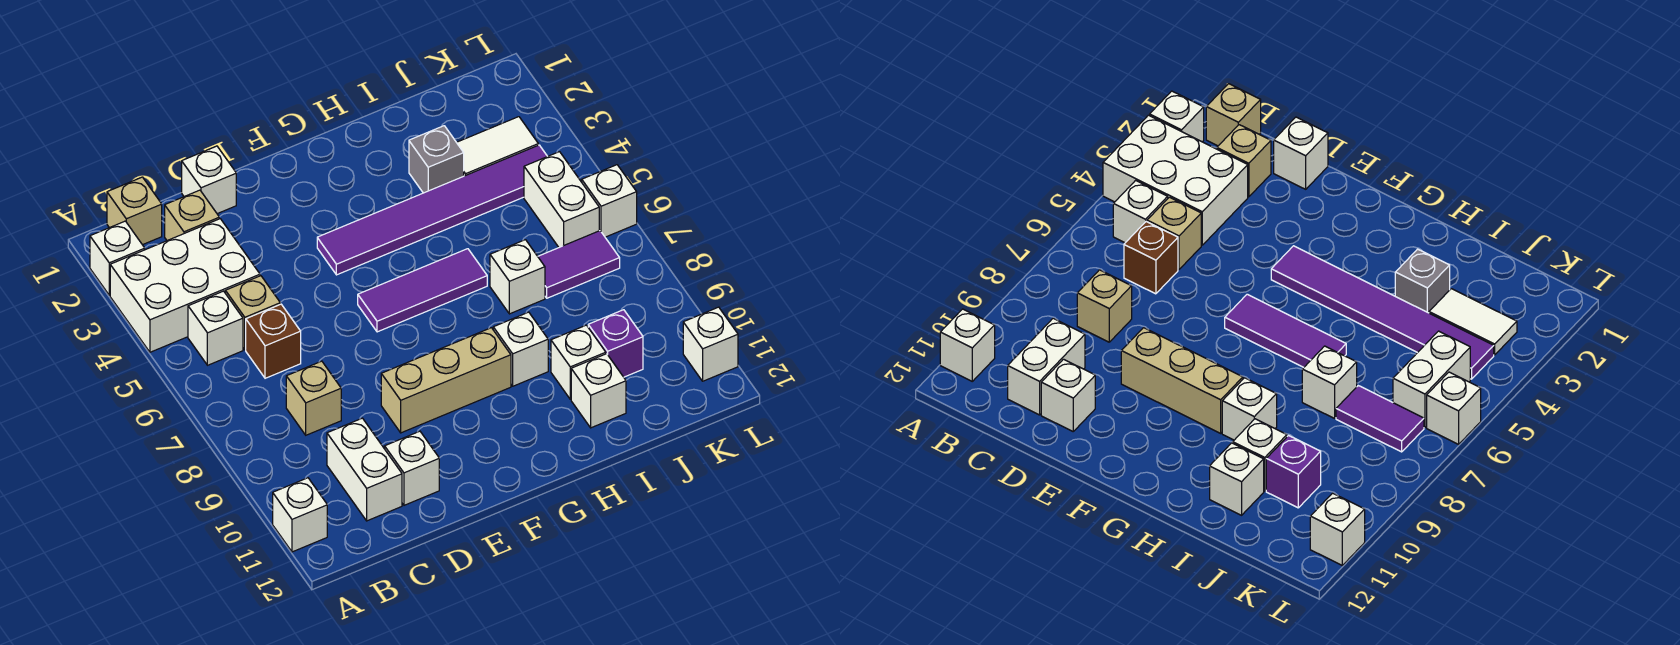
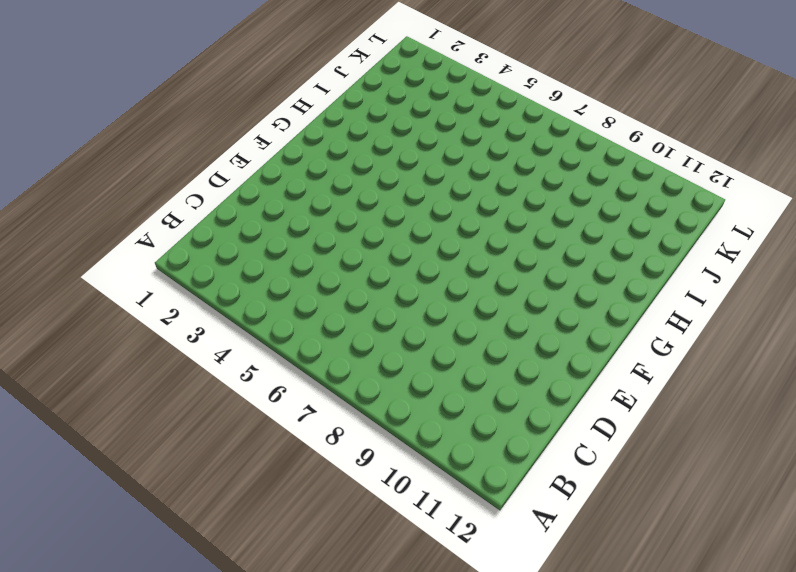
none -> white brick A2 level 1
none -> white brick A3:C4 level 1
none -> white brick A11 level 1

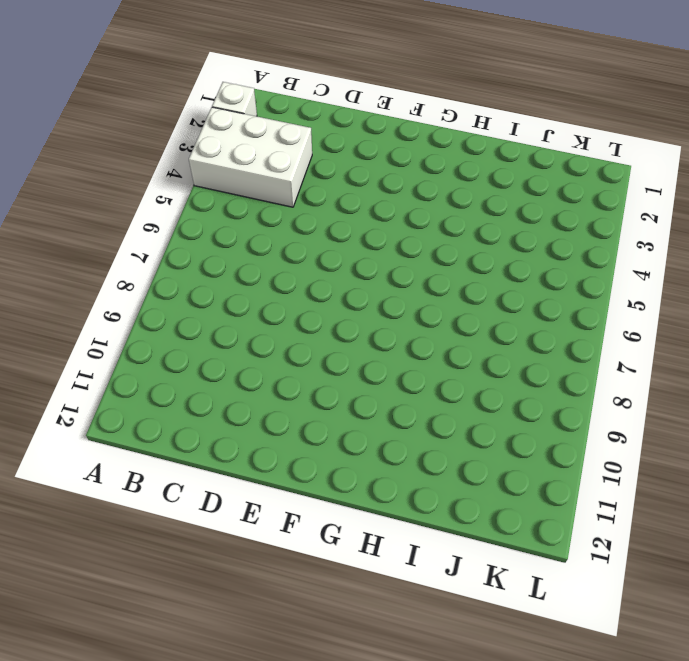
none -> white brick A11 level 1
none -> tan brick B1 level 1
none -> white brick B5 level 1

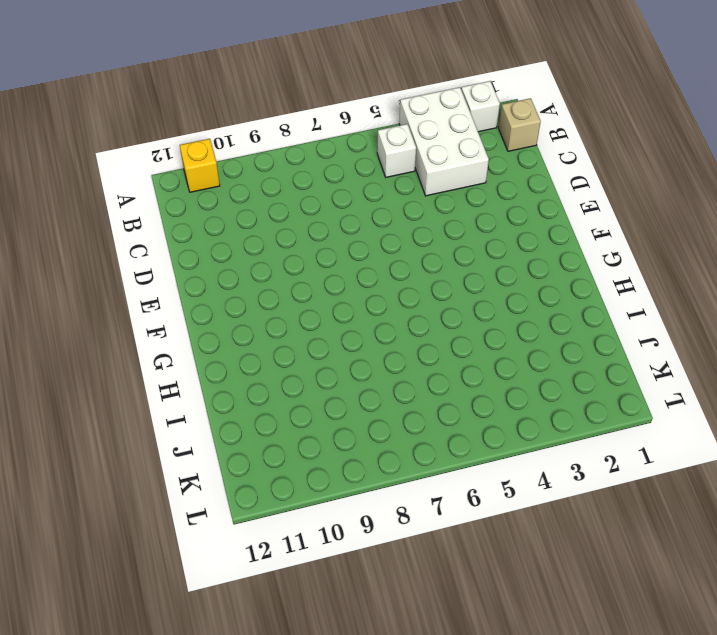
yellow brick A11 level 1 -> white brick A11 level 1
none -> tan brick C2 level 1
none -> tan brick C5 level 1
none -> brown brick C6 level 1

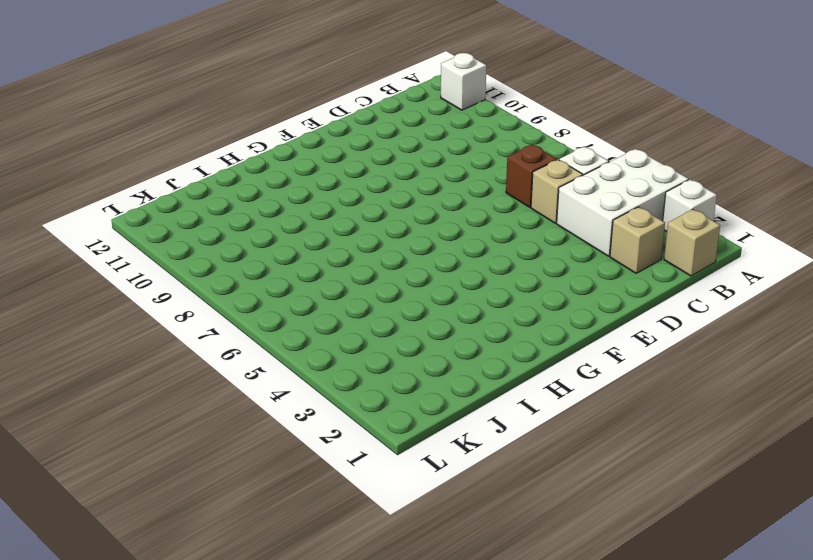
none -> tan brick C8 level 1
none -> white brick C10:C11 level 1
none -> white brick D1 level 1

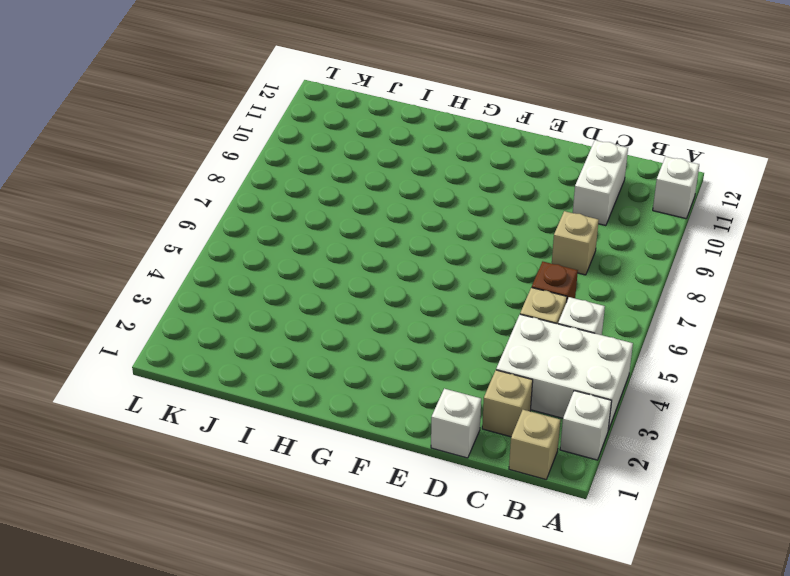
none -> white brick D11 level 1
none -> tan brick E9:G9 level 1
none -> purple tile F4:K4 level 1

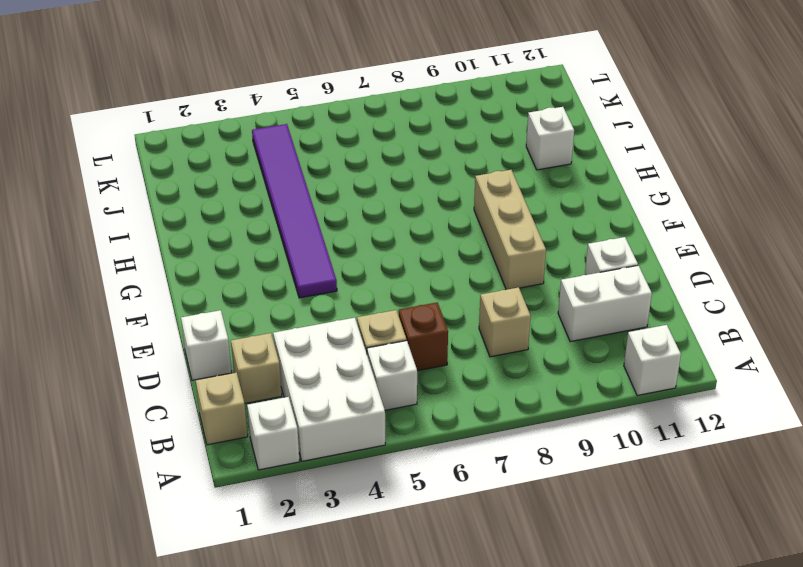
none -> purple tile F6:H6 level 1
none -> white brick H9 level 1
none -> grey brick I3 level 1

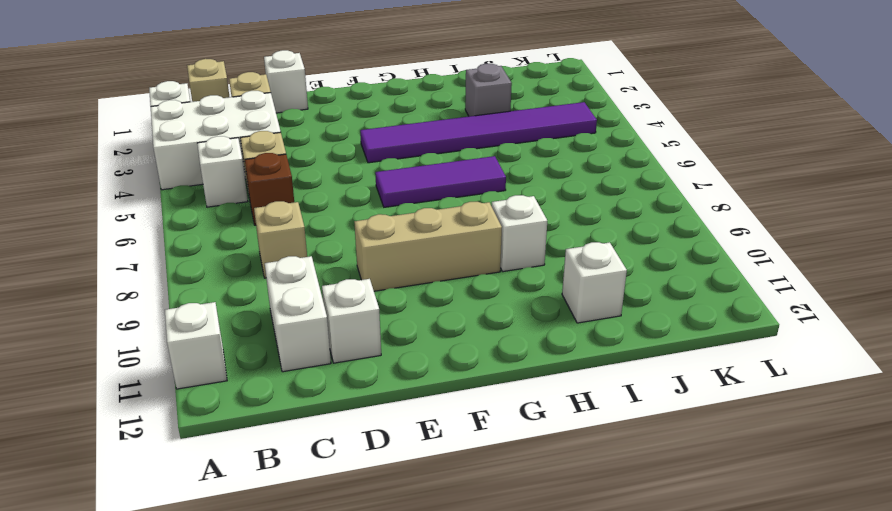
none -> white brick I7 level 1
none -> white brick I10 level 1
none -> white tile J3:K3 level 1

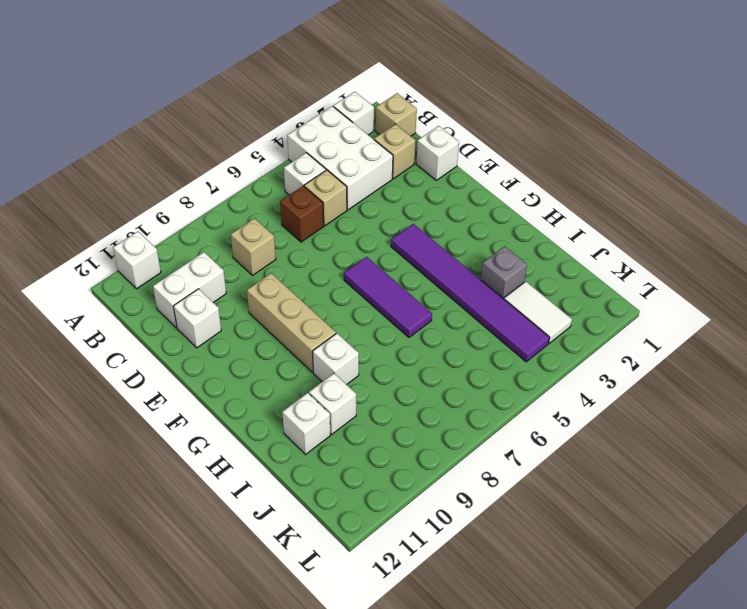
none -> white brick I7 level 1
none -> purple tile J7:K7 level 1
none -> purple brick J10 level 1

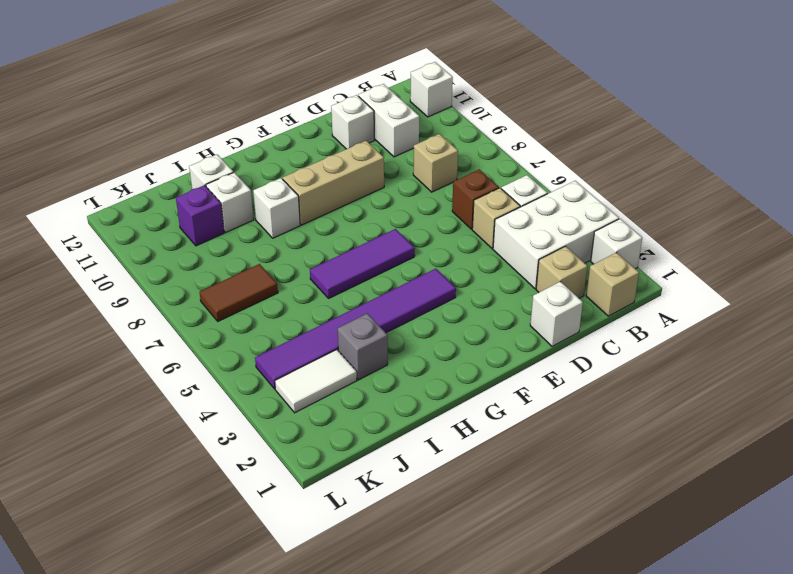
brown tile J7:K7 level 1 -> purple tile J7:K7 level 1
none -> white brick I7 level 1
none -> white brick K5:K6 level 1
none -> white brick L6 level 1

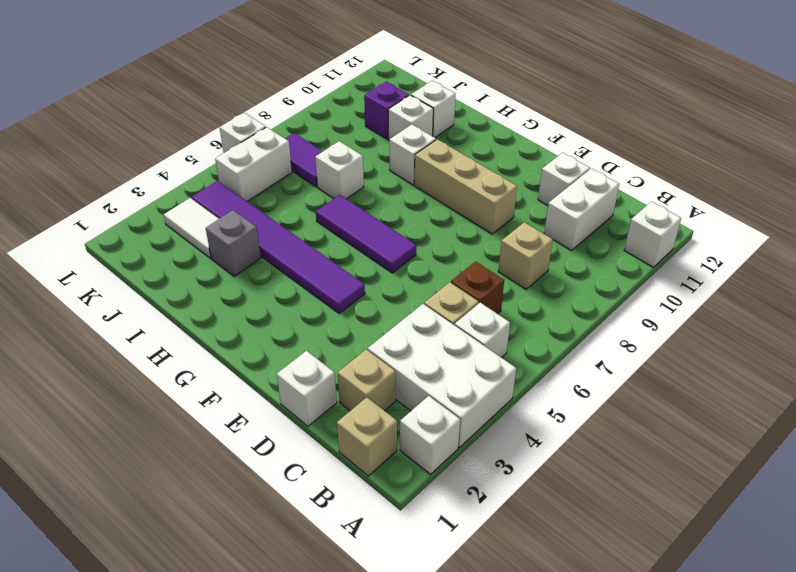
none -> white brick L11 level 1

